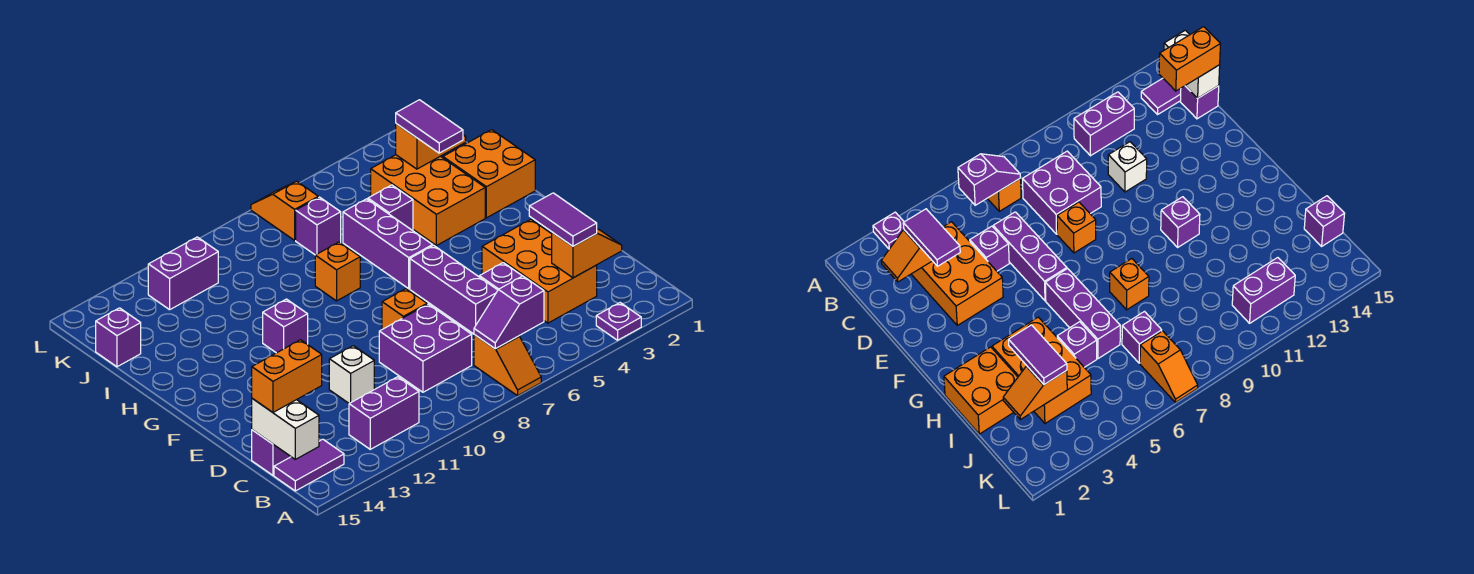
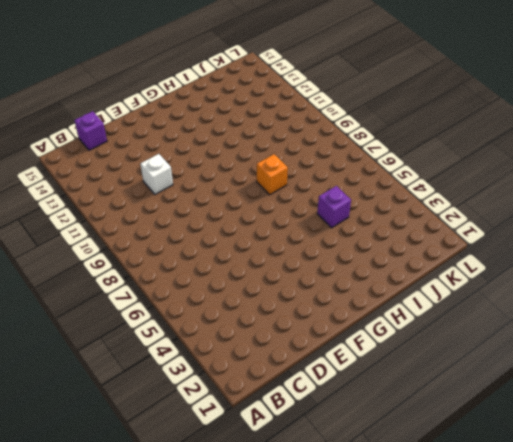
none -> purple plate A3 level 1
none -> orange slope A7:B7 level 1 top B
none -> purple brick B11:B12 level 1

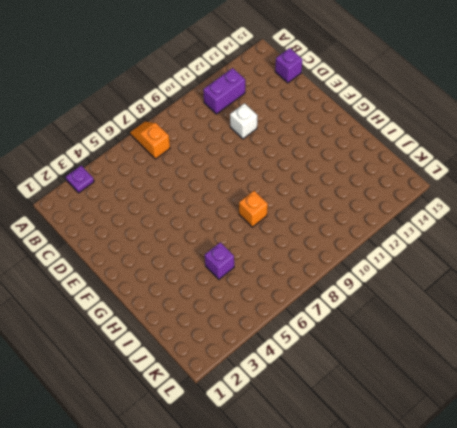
none -> purple tile B14:B15 level 1
none -> orange brick C3:E4 level 1
none -> purple brick C8:D9 level 1

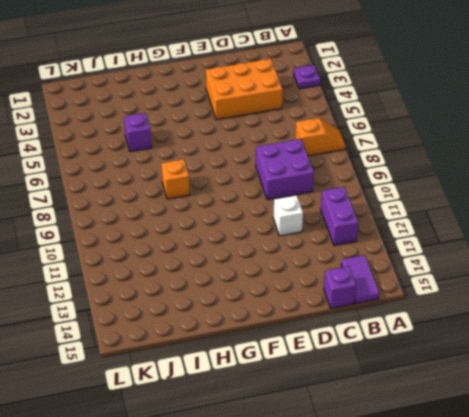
none -> purple brick D5 level 1
none -> purple brick D6:F6 level 1
none -> orange brick E8 level 1

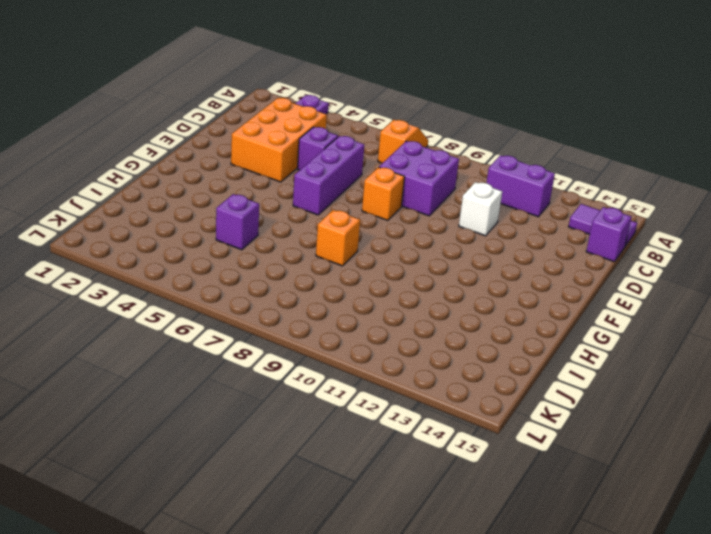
none -> purple brick G6:I6 level 1
none -> purple brick G11 level 1
none -> orange brick H1:I2 level 1

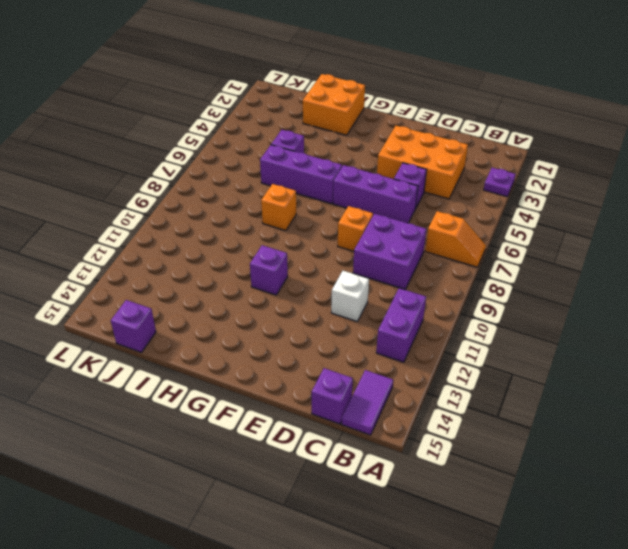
none -> orange brick H3:J4 level 1
none -> purple brick J7 level 1
none -> orange slope K7:L7 level 1 top K

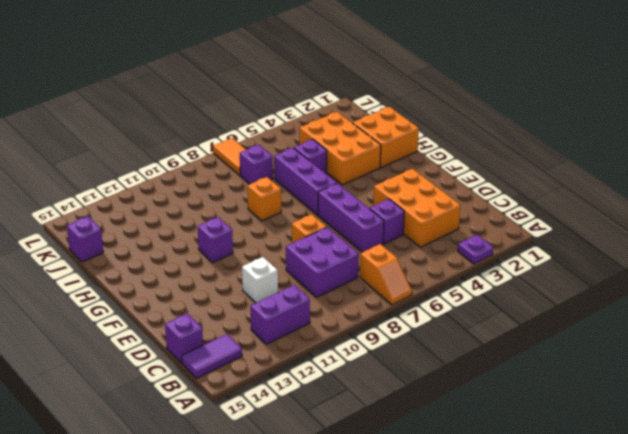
orange tile K7:L7 level 1 -> orange slope K7:L7 level 1 top K
none -> purple brick K11:K12 level 1
none -> purple slope B6:B7 level 2 top 6
none -> white brick B15:C15 level 2

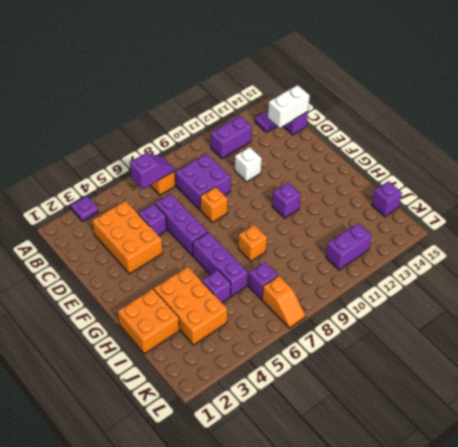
white brick C14:C15 level 2 -> white brick B15:C15 level 2
none -> orange slope C2:C3 level 2 top 3
none -> orange slope J2:J3 level 2 top 3
none -> purple tile C3:D3 level 3

